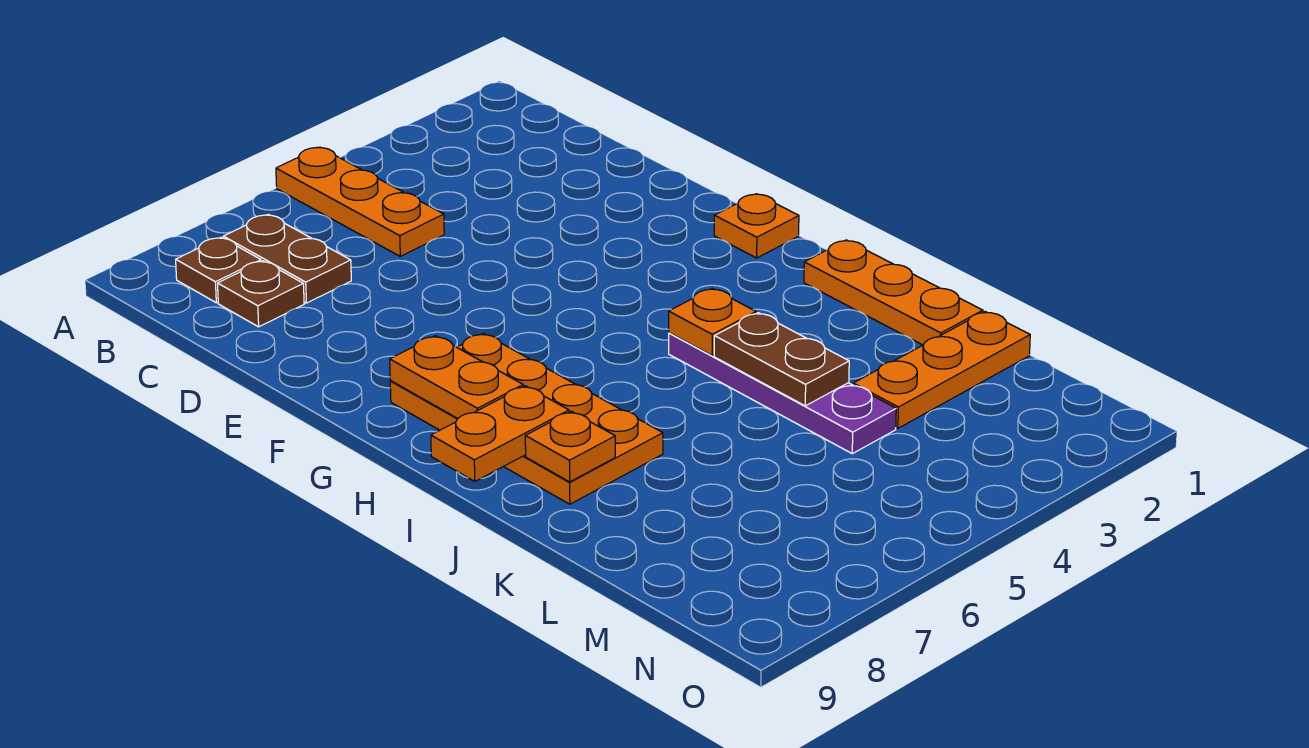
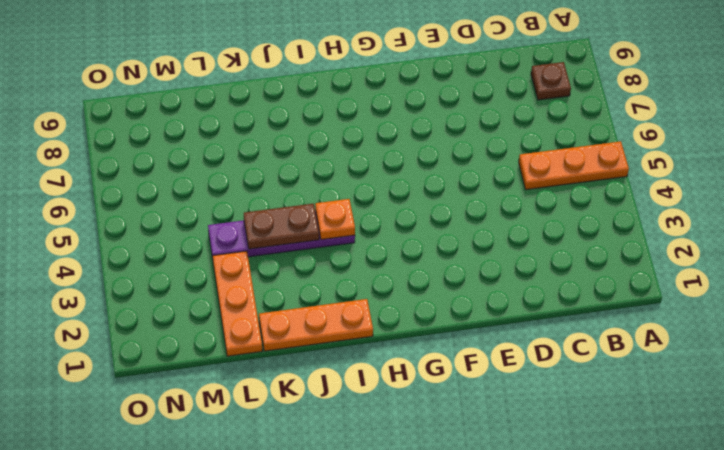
none -> brown plate B7:C7 level 1
none -> brown plate C8 level 1
none -> orange plate G1 level 1

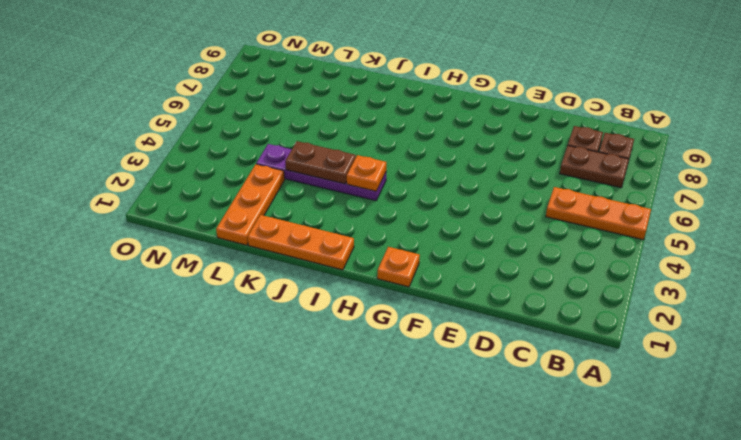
none -> orange plate G7:J8 level 1
none -> orange plate G8:H8 level 2
none -> orange plate I8:I9 level 2

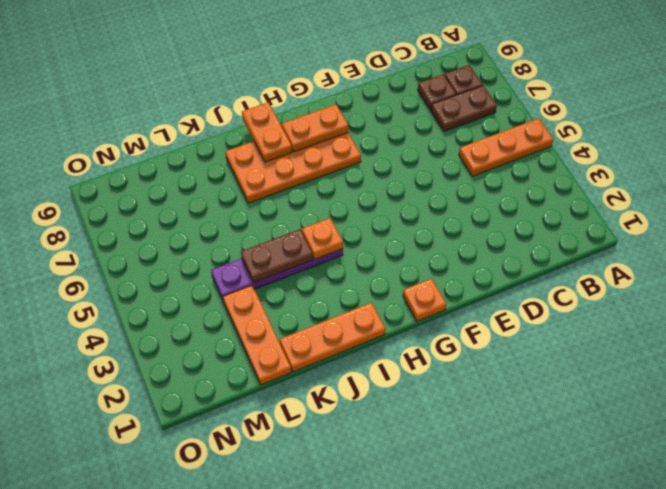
none -> orange plate J8 level 2

